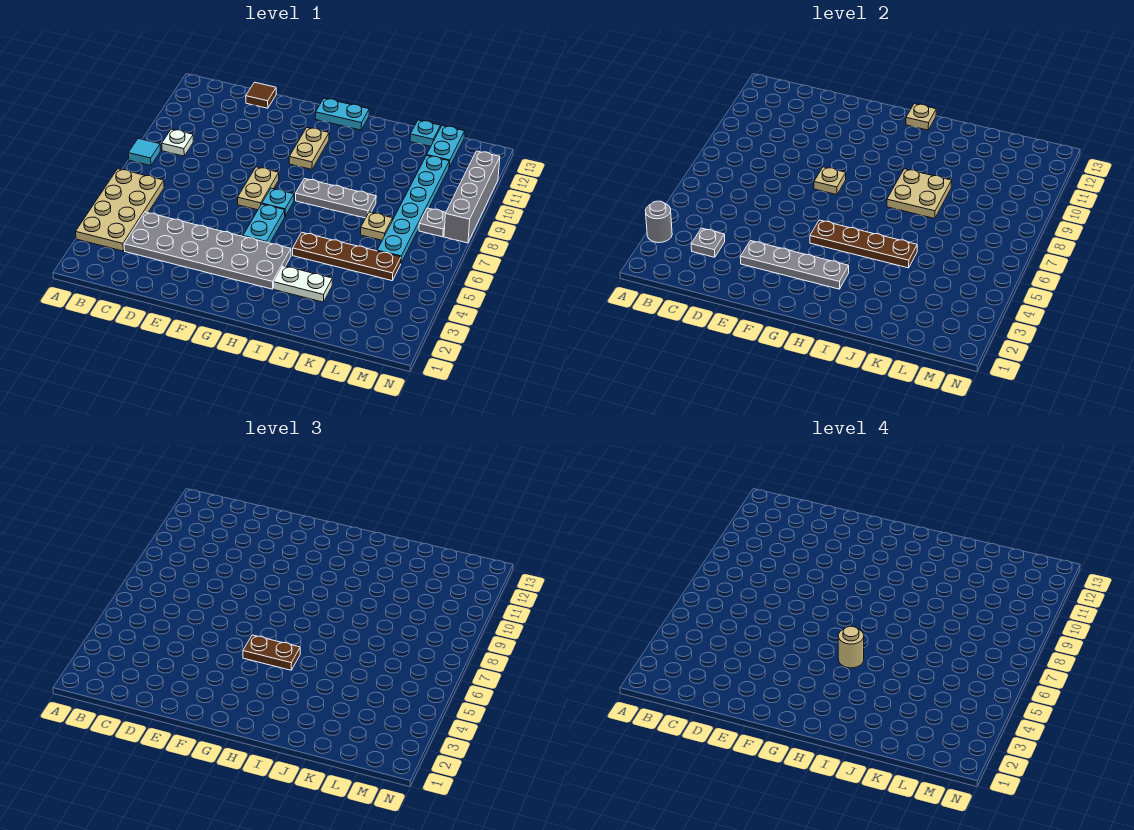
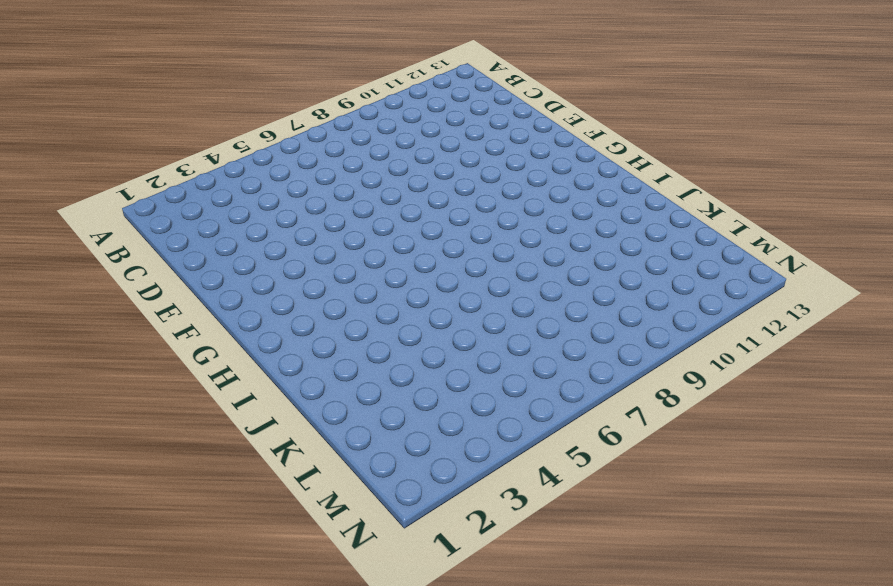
none -> tan plate A3:B6 level 1
none -> cyan tile A8 level 1
none -> white plate B9 level 1

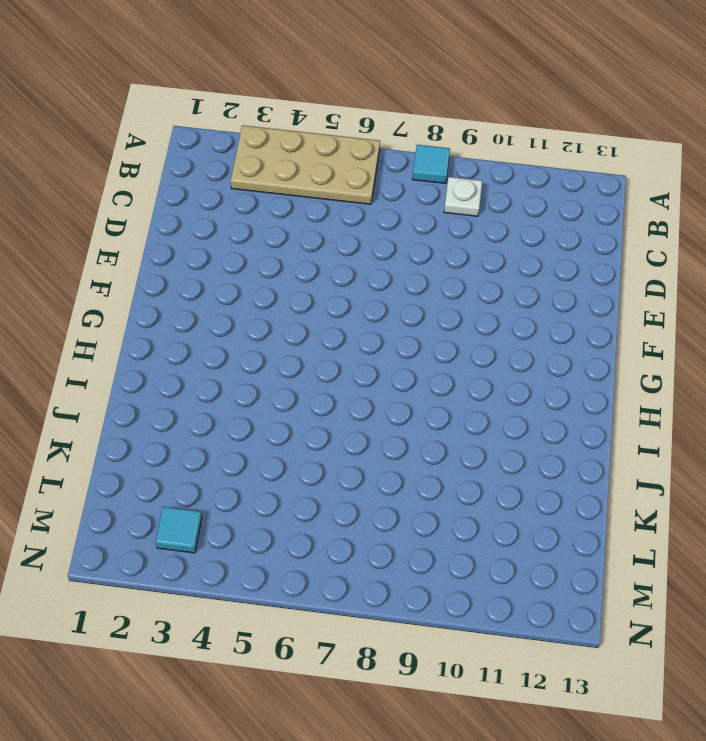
cyan tile M3 level 1 -> none
none -> grey plate C3:H4 level 1
none -> brown tile D13 level 1
none -> tan plate F7:F8 level 1

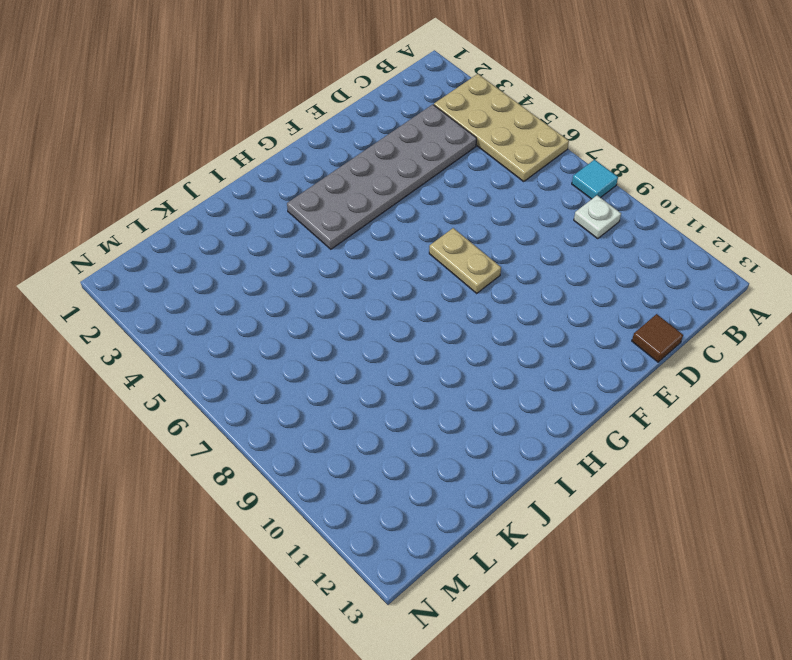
none -> cyan plate G5:G6 level 1
none -> cyan plate G7 level 1
none -> tan plate G10:G11 level 1

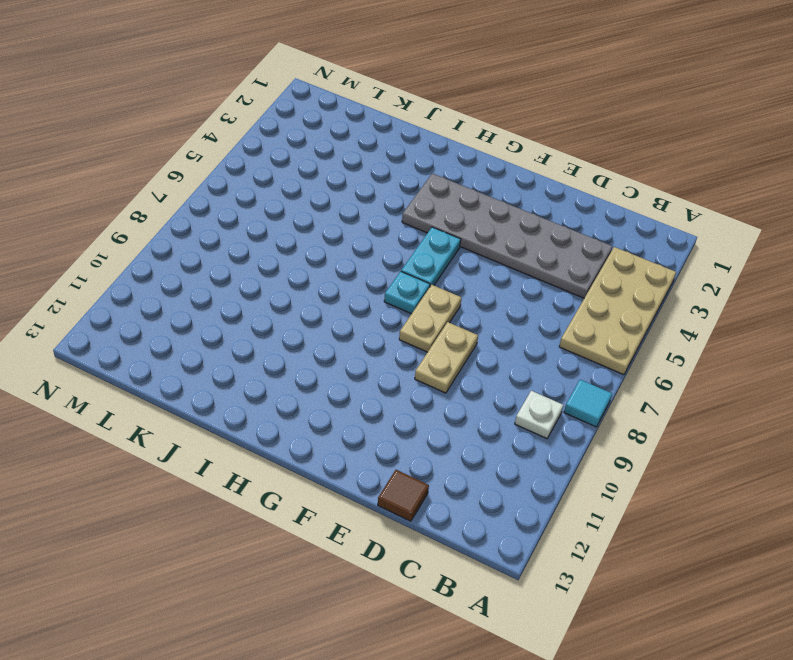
tan plate E8:E9 level 1 -> tan plate G10:G11 level 1
none -> cyan plate G13:H13 level 1
none -> grey plate H8:J8 level 1
none -> white plate I3:J3 level 1

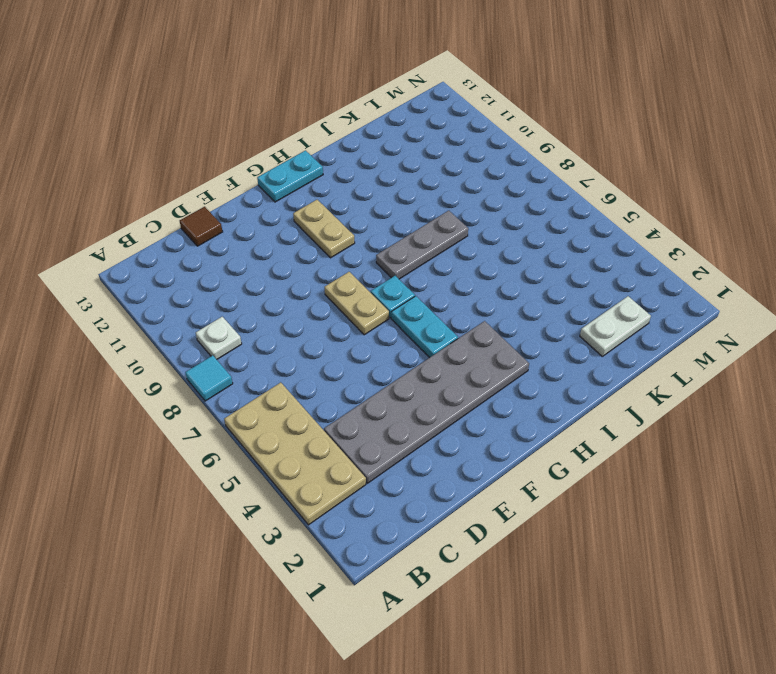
white plate K2:L2 level 1 -> white plate I3:J3 level 1
none -> brown plate I5:L5 level 1
none -> tan plate K7 level 1
none -> cyan plate K13 level 1

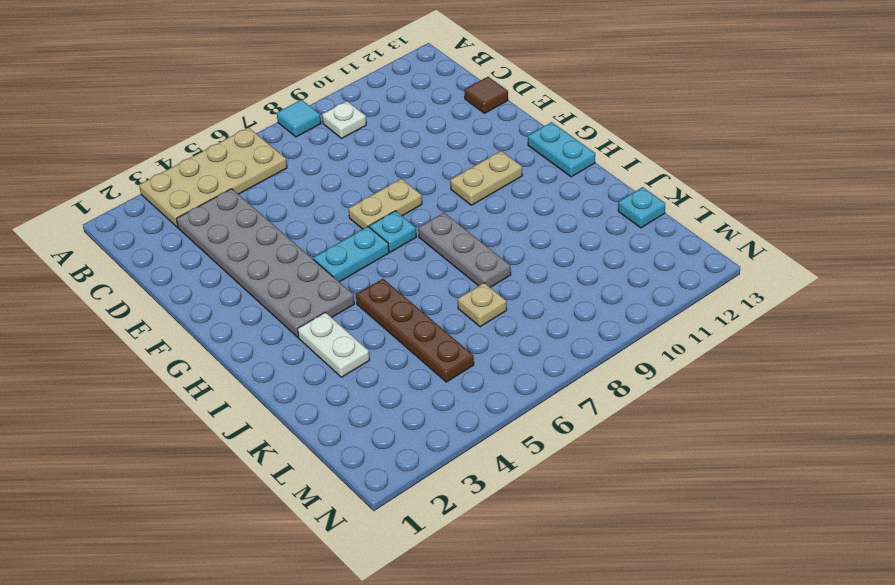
none -> cyan plate L6:L11 level 1
none -> cyan plate L12:L13 level 1
none -> grey plate M8 level 1

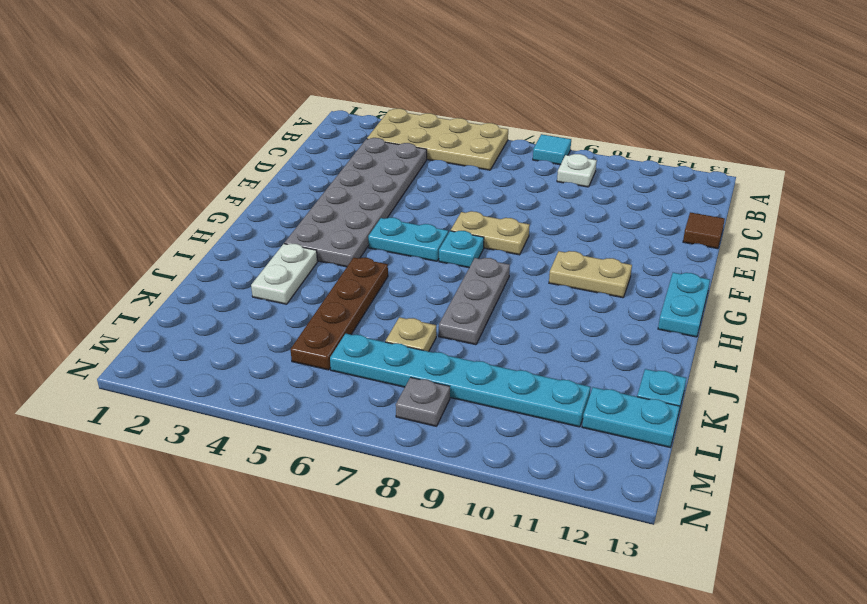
none -> grey brick N8:N11 level 1
none -> grey round brick A3 level 2
none -> grey plate C3 level 2

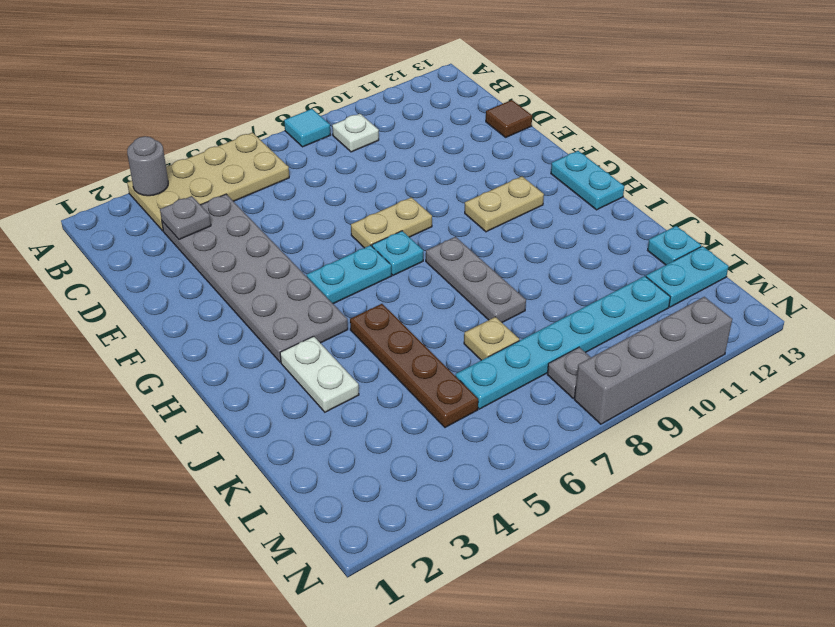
none -> grey plate E3:H3 level 2
none -> tan plate F8 level 2
none -> brown plate G5:J5 level 2

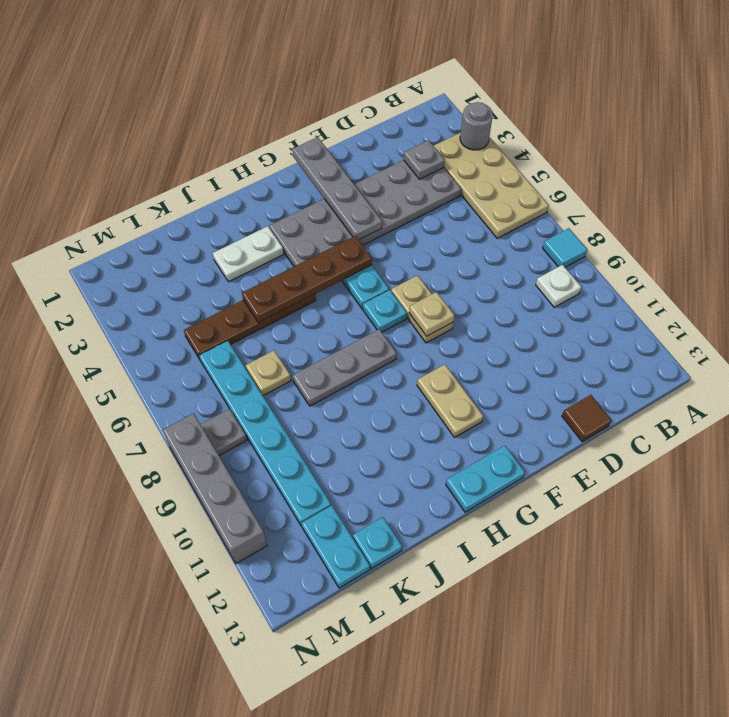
grey plate F1:F4 level 2 -> grey plate E3:H3 level 2
none -> tan plate H13 level 2
none -> tan plate I8:J9 level 2
none -> brown plate G5:H5 level 3

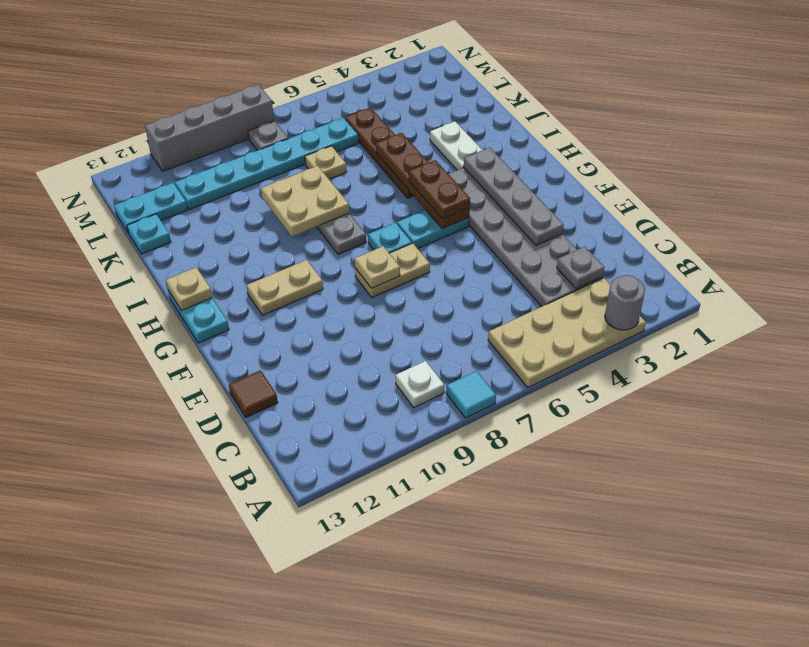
none -> tan round brick H5 level 4

